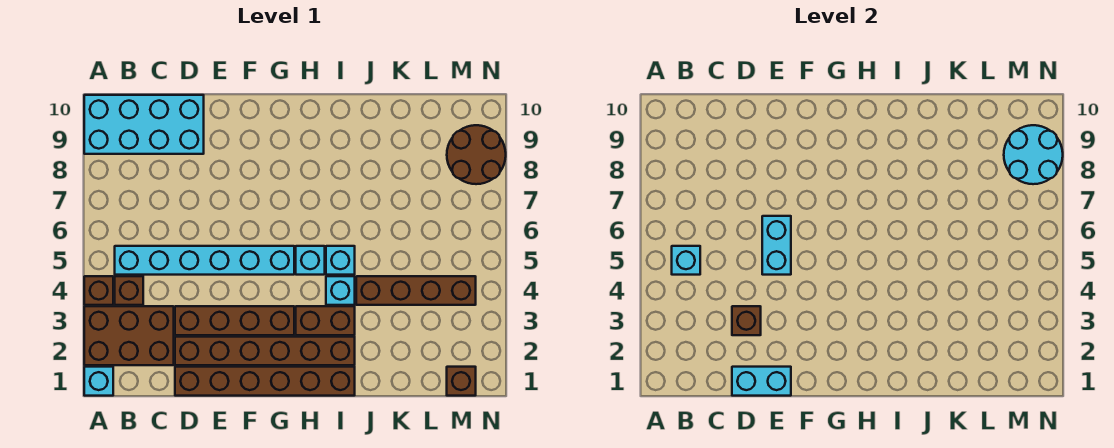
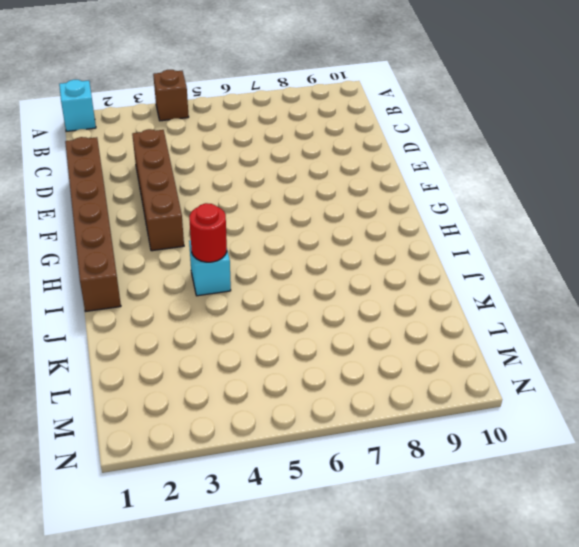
red round brick I4 level 2 -> none
none -> brown brick A2:C3 level 1
none -> cyan brick A9:D10 level 1
none -> brown brick B4 level 1

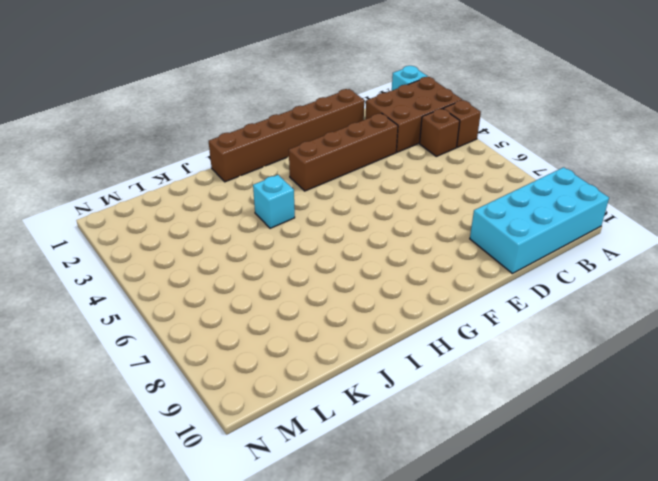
none -> cyan brick B5:G5 level 1
none -> brown brick D2:I2 level 1
none -> brown brick H3:I3 level 1

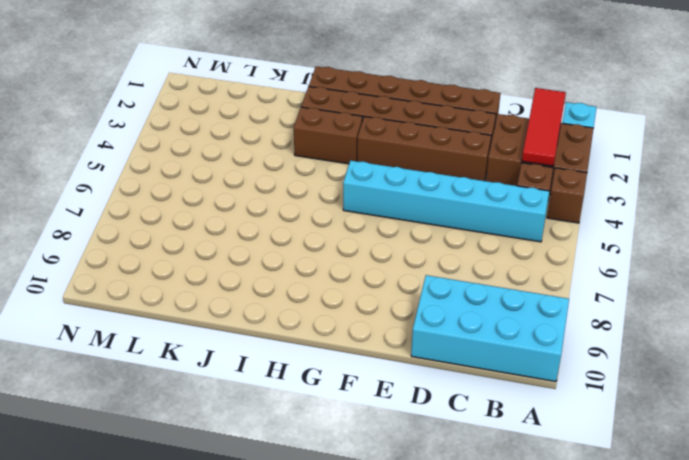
red tile B1:B3 level 2 -> none
none -> cyan brick H5 level 1
none -> cyan brick I4 level 1
none -> cyan brick I5 level 1

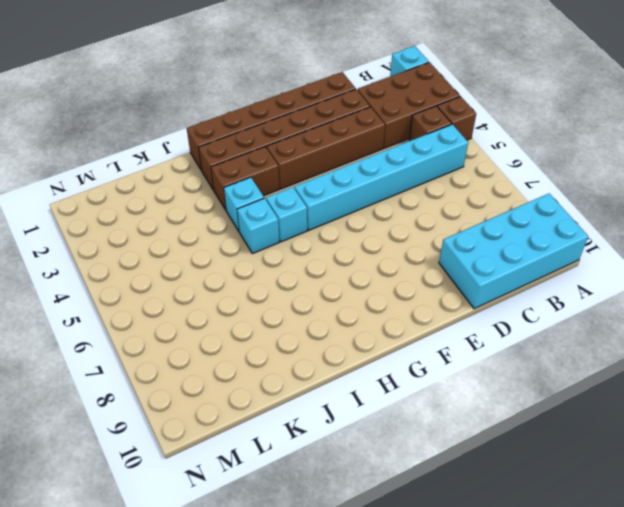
none -> brown brick J4:M4 level 1
none -> brown brick M1 level 1
none -> brown round brick M8:N9 level 1

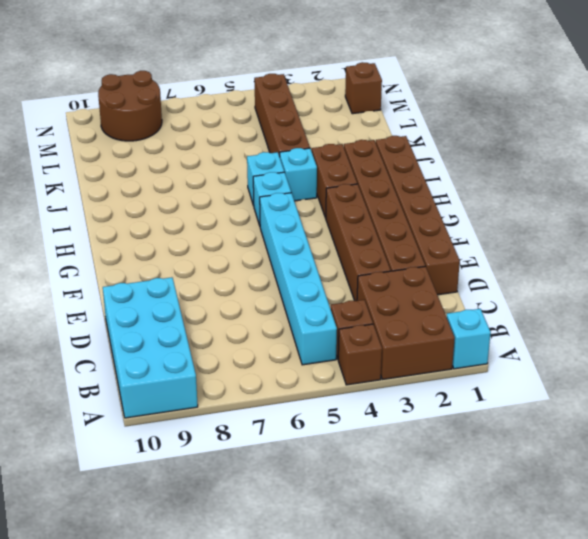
none -> cyan brick B5 level 2
none -> cyan brick D1:E1 level 2
none -> brown brick D3 level 2

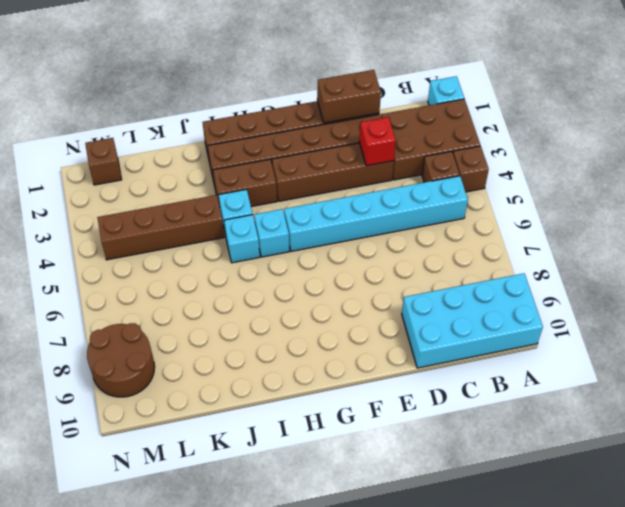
brown brick D1:E1 level 2 -> cyan brick D1:E1 level 2
red brick D3 level 2 -> brown brick D3 level 2
none -> cyan brick B5 level 2
none -> cyan brick E5:E6 level 2
none -> cyan round brick M8:N9 level 2

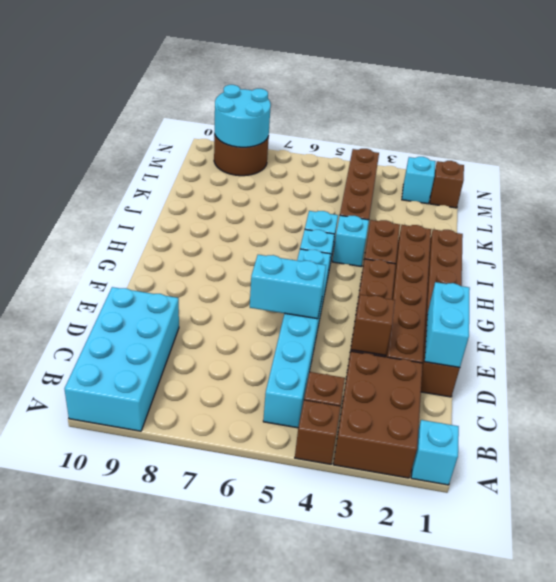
cyan brick M2 level 1 -> cyan brick B5 level 2

